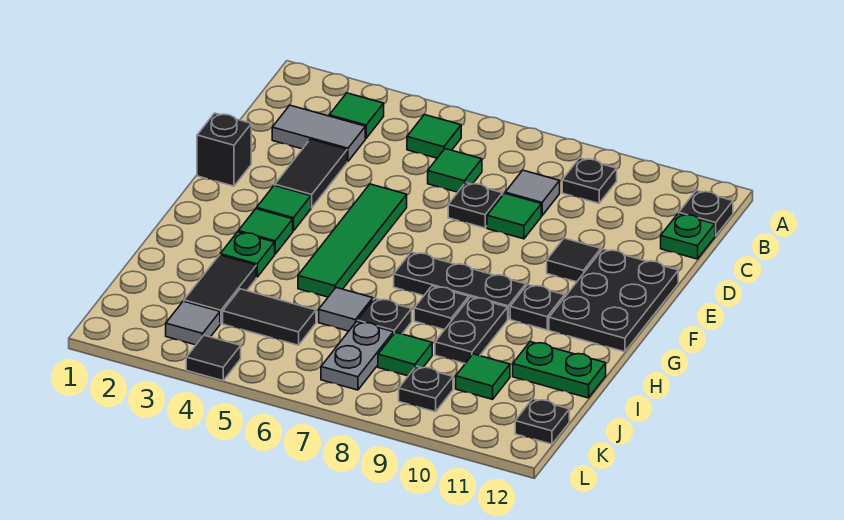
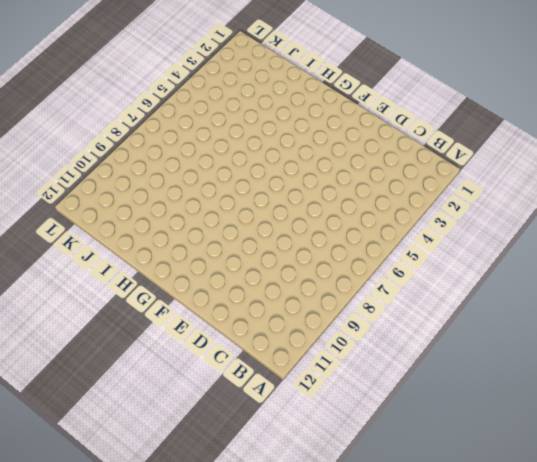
none -> green tile B3 level 1
none -> green tile B5 level 1
none -> black plate B9 level 1
none -> black plate B12 level 1

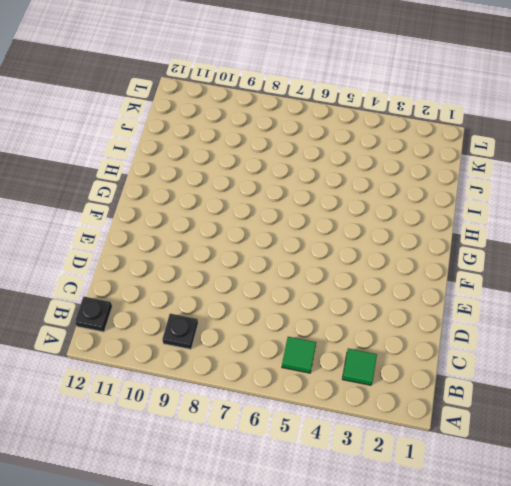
none -> grey tile C2:C3 level 1
none -> green tile C6 level 1
none -> grey tile C8 level 1
none -> green plate C12 level 1

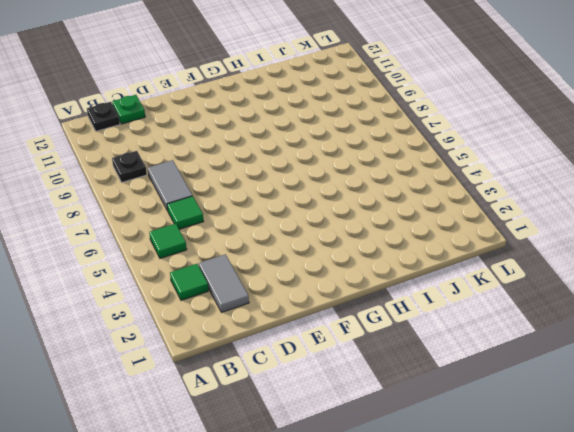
grey tile C7:C8 level 1 -> grey tile C8 level 1
none -> black tile D3:E3 level 1
none -> black plate D7 level 1
none -> green tile D8 level 1
none -> black brick E1 level 1

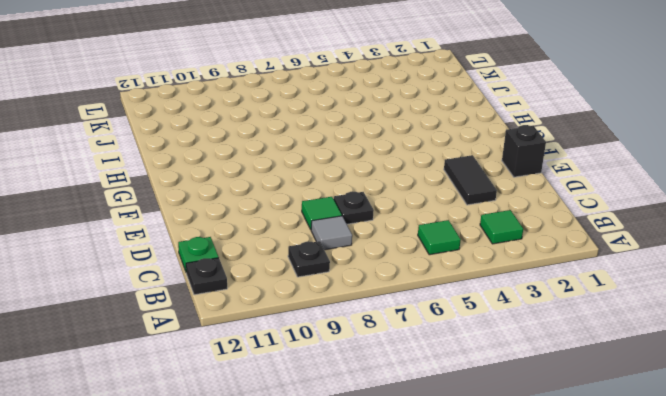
none -> grey tile C2:C3 level 1
none -> green tile C6 level 1
none -> green tile E5:H5 level 1
none -> black tile E10 level 1

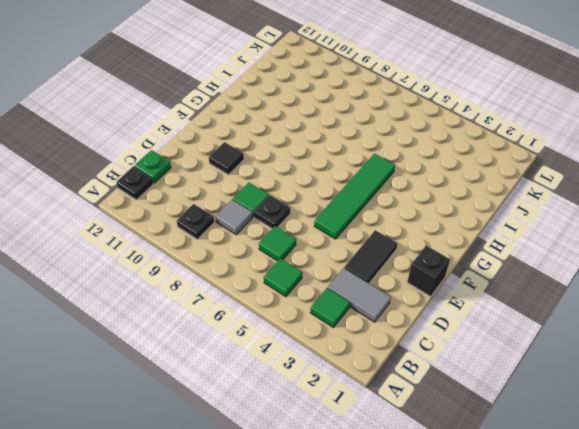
none -> black plate E11:G12 level 1
none -> green tile F3 level 1
none -> green tile G3 level 1
none -> black plate G7:G9 level 1

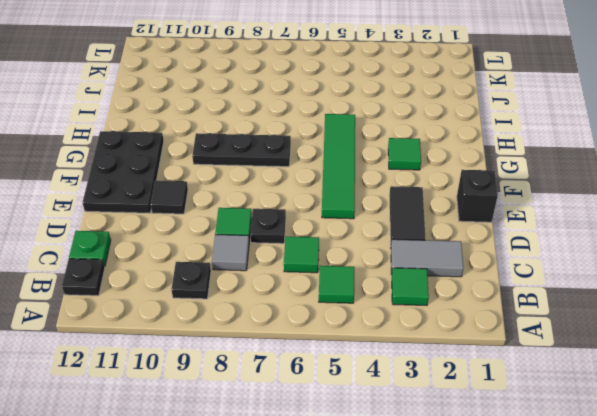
none -> green tile F3 level 1
none -> black plate G10 level 1
none -> green plate H3 level 1
none -> black plate H8 level 1

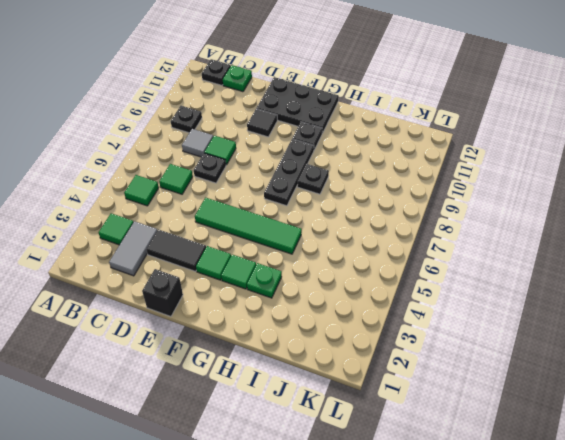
none -> black plate H9:I9 level 1
none -> black tile I3:J3 level 1
none -> grey tile I6 level 1
none -> black plate I7 level 1

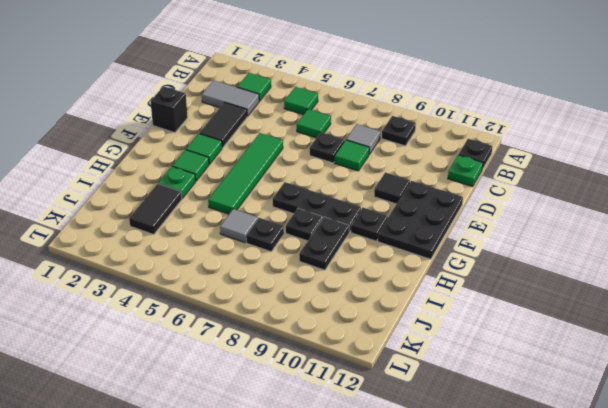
none -> green plate I11:I12 level 1
none -> black tile J4:J5 level 1
none -> grey plate J7:K7 level 1
none -> green tile J8 level 1

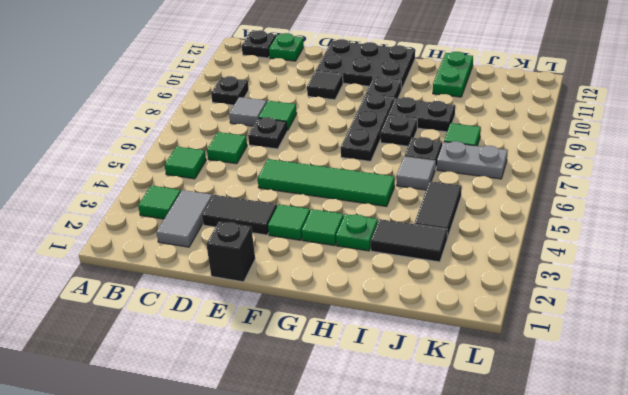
none -> green tile J10 level 1
none -> grey tile K3 level 1
none -> black plate K9 level 1
none -> black plate K12 level 1

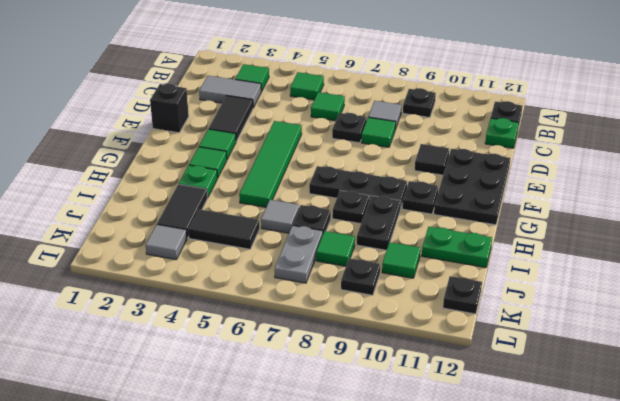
none -> black tile L4 level 1

